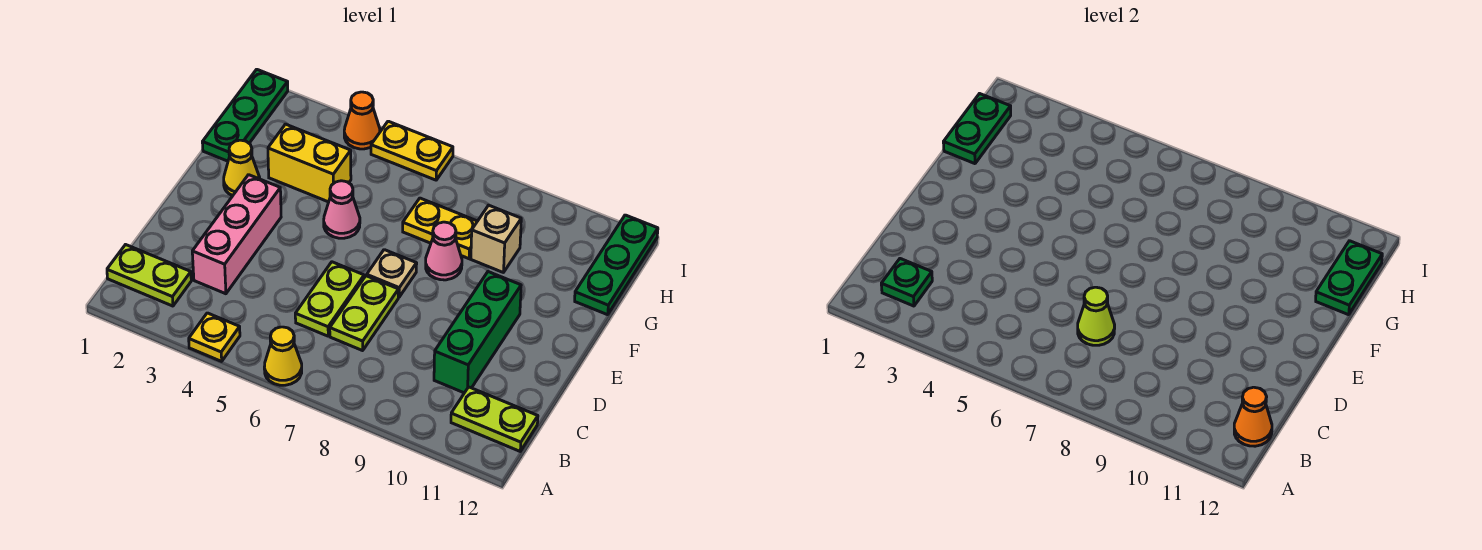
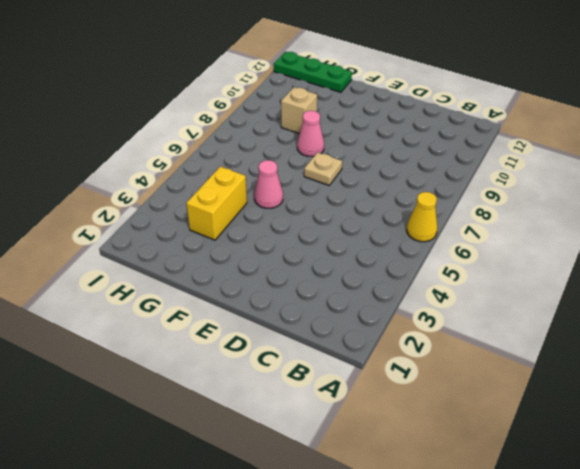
none -> yellow plate A4 level 1
none -> lime plate B1:B2 level 1
none -> lime plate B11:B12 level 1

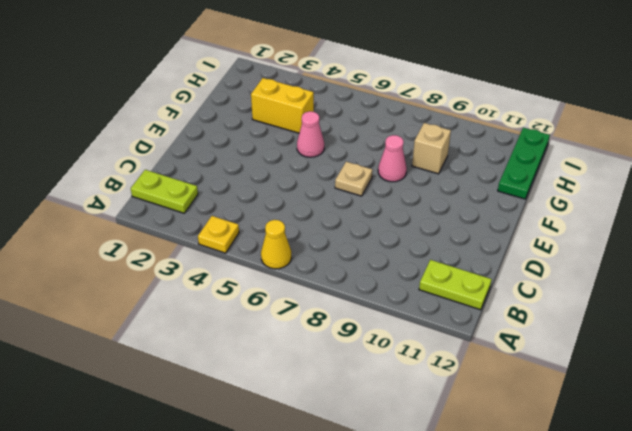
none -> pink brick C3:E3 level 1
none -> lime plate C6:D6 level 1
none -> lime plate C7:D7 level 1

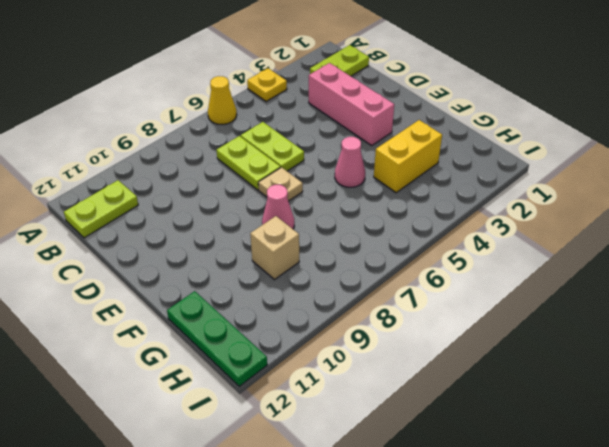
none -> green brick C10:E10 level 1
none -> yellow cone F2 level 1
none -> green plate G1:I1 level 1

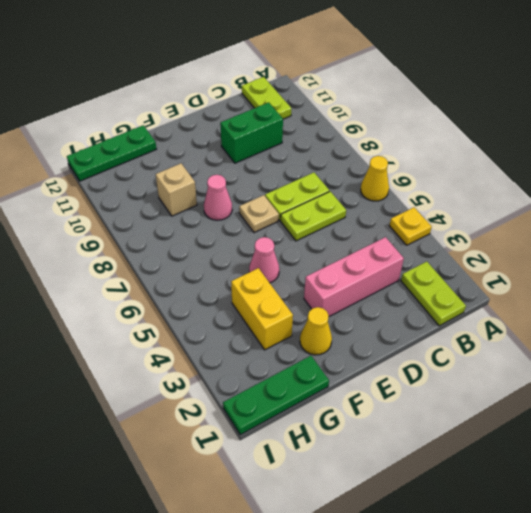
green brick C10:D10 level 1 -> green brick C10:E10 level 1
none -> yellow plate G7:G8 level 1
none -> orange cone I4 level 1
none -> yellow plate I5:I6 level 1

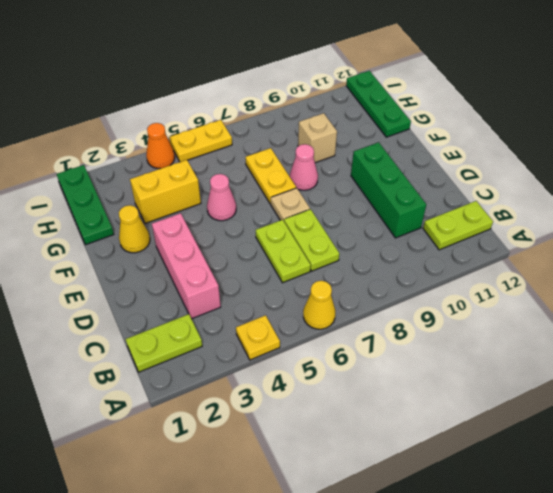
yellow plate F7:G7 level 1 -> yellow plate G7:G8 level 1
none -> green plate B2 level 2
none -> orange cone B12 level 2
none -> lime cone C7 level 2

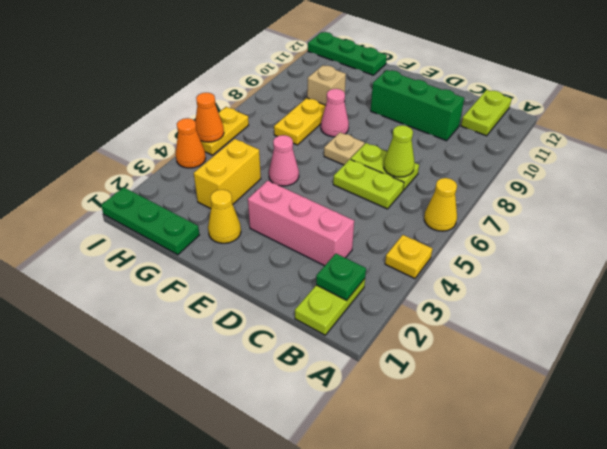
orange cone I5 level 2 -> orange cone B12 level 2
none -> green plate G1:H1 level 2
none -> green plate G12:H12 level 2

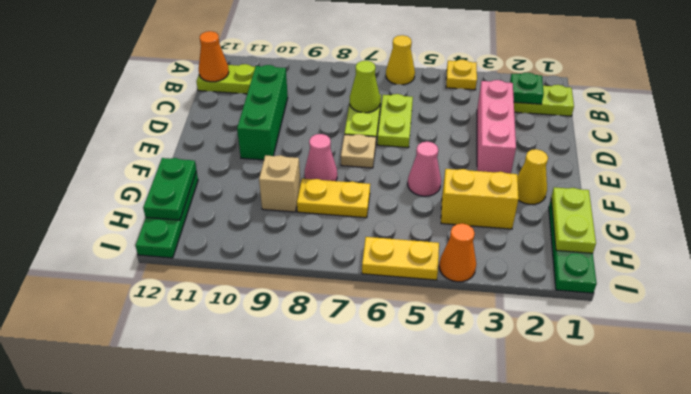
lime plate G1:H1 level 2 -> green plate G1:H1 level 2

